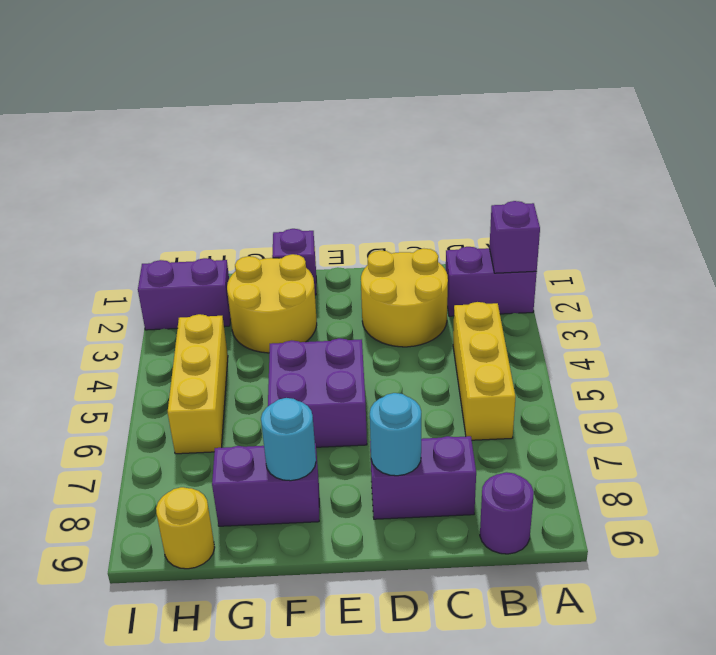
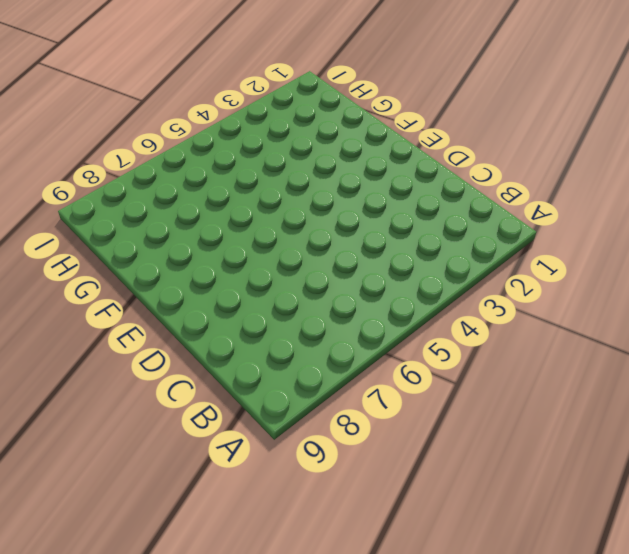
none -> purple brick A2:B2 level 1
none -> yellow brick B4:B6 level 1
none -> purple round brick B9 level 1

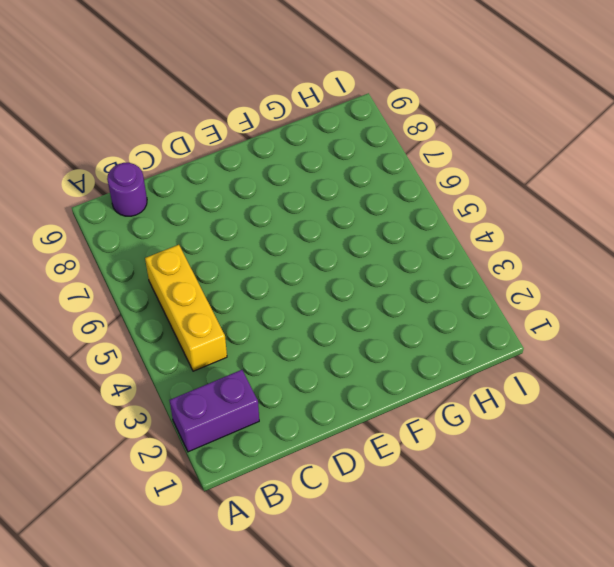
none -> yellow round brick C2:D3 level 1
none -> purple brick C8:D8 level 1
none -> purple brick E5:F6 level 1

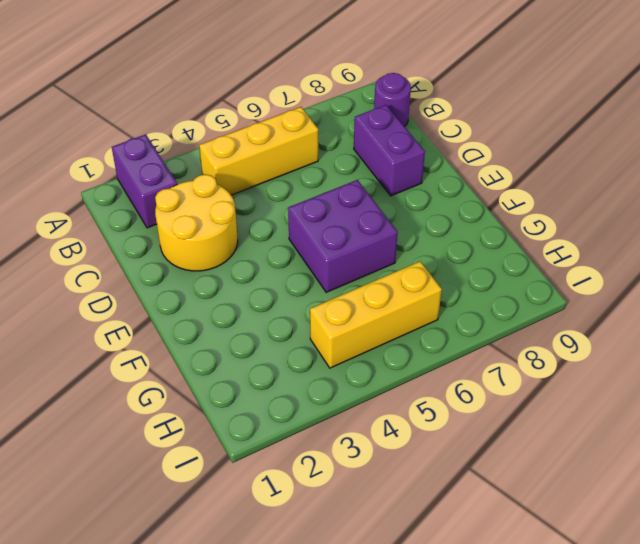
none -> purple brick F1 level 1
none -> yellow round brick F2:G3 level 1
none -> purple brick F8:G8 level 1

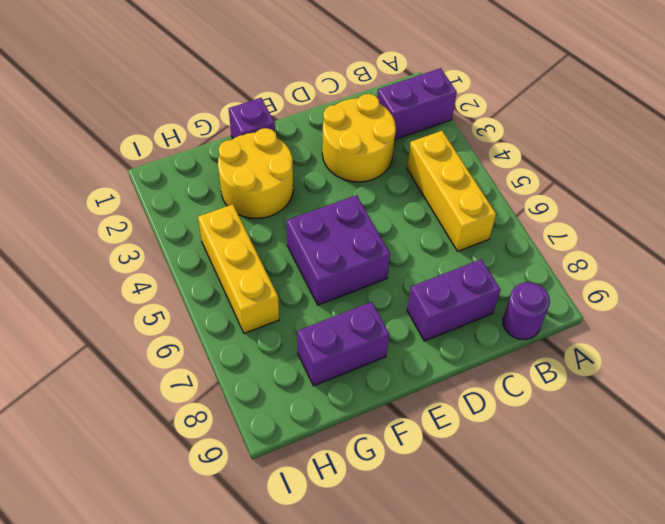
none -> purple brick H2:I2 level 1
none -> yellow round brick H9 level 1
none -> purple brick A2 level 2

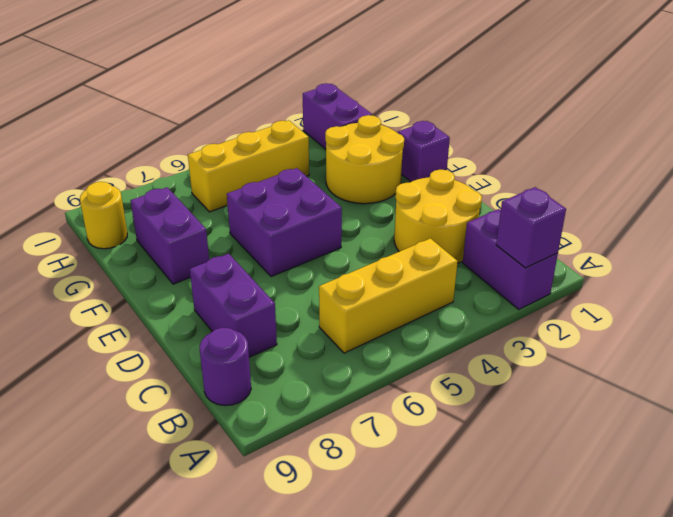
none -> cyan round brick D8 level 2
none -> cyan round brick F8 level 2

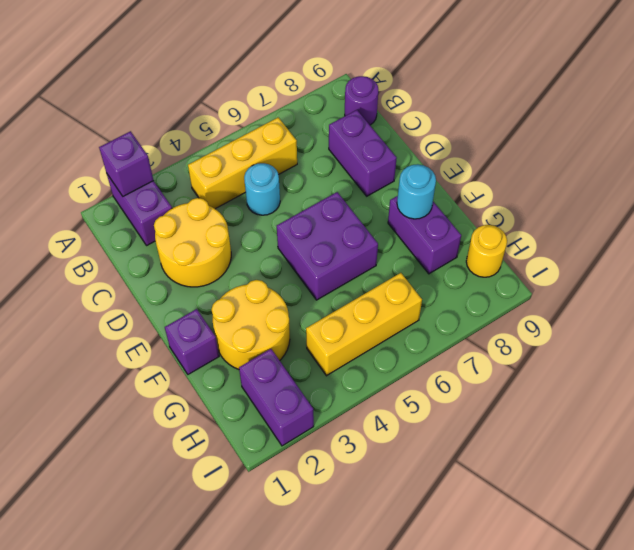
cyan round brick C5 level 1 -> cyan round brick D8 level 2

